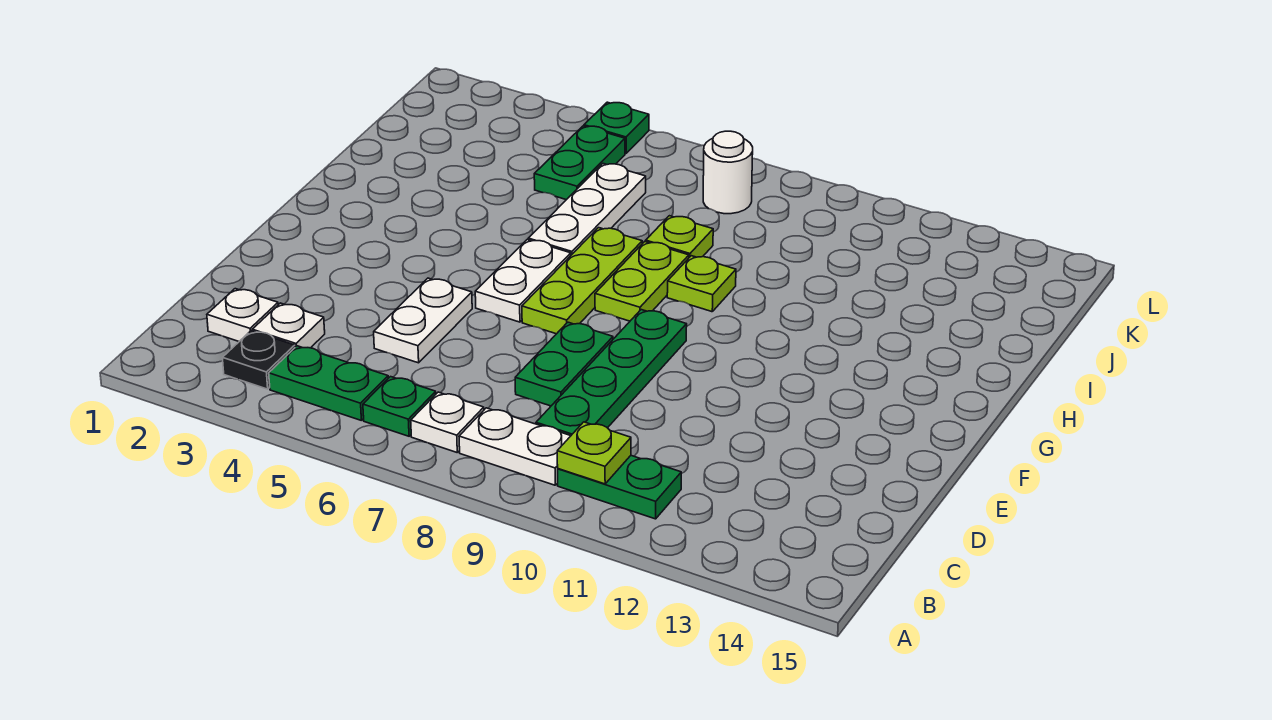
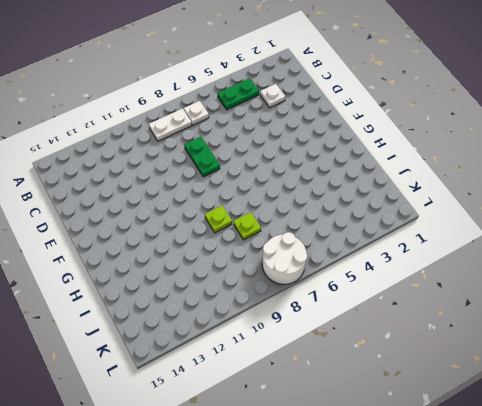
white round brick K7:L8 level 1 -> white round brick K8 level 1
none -> black plate B3 level 1
none -> green plate B6 level 1
none -> green plate B10:B11 level 1

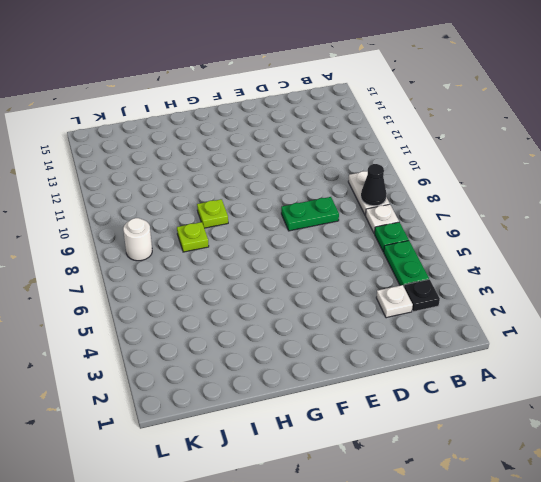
black cone B8 level 2 -> none
none -> green plate B10:B11 level 1
none -> white plate C2 level 1
none -> green plate C9:F9 level 1

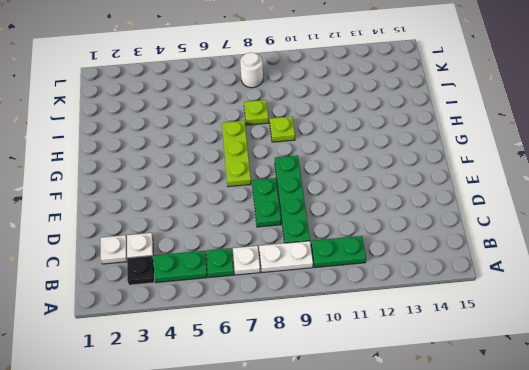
none -> white plate D5:E5 level 1
none -> white plate F6:G6 level 1
none -> lime plate G8:H8 level 1

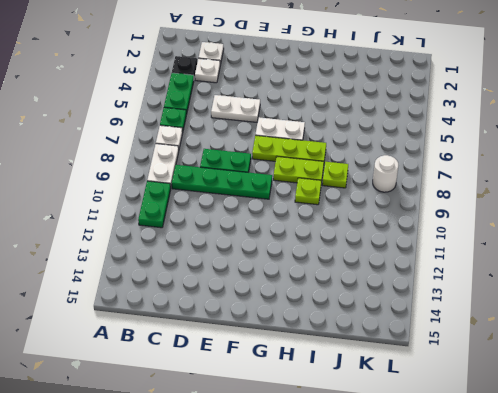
none -> white plate H6:J6 level 1
none -> green plate J5:K5 level 1
none -> green plate L5 level 1

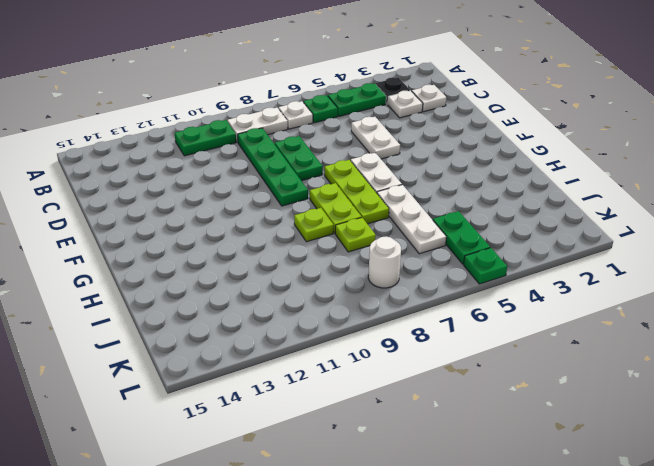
none -> lime plate B10 level 2

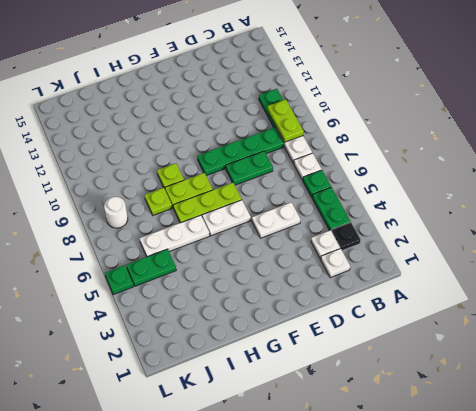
lime plate B9:B10 level 2 -> lime plate B10 level 2

